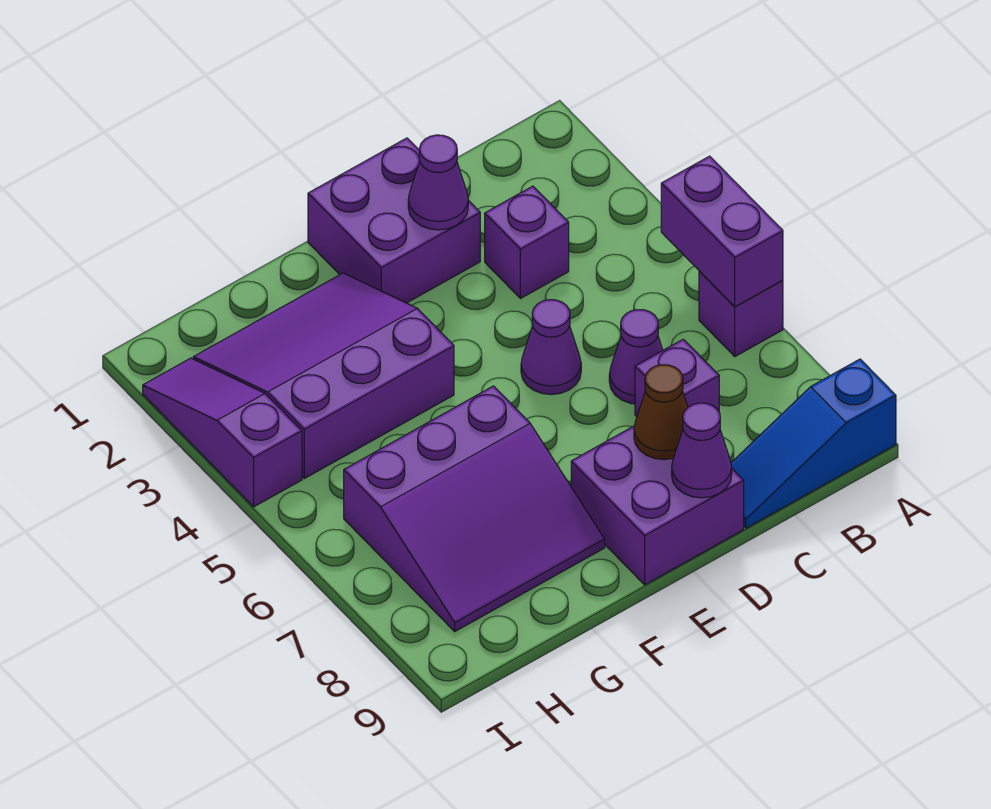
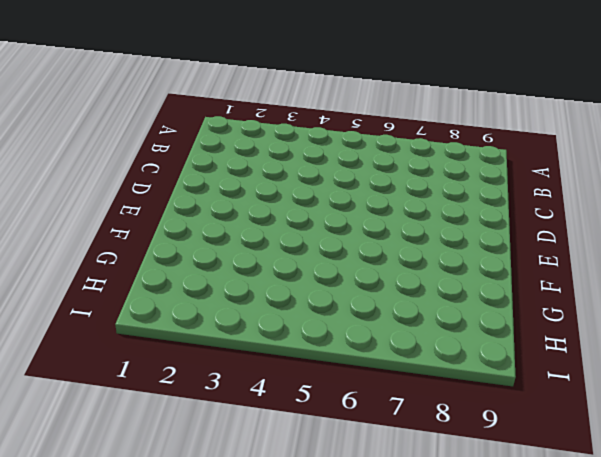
none -> purple brick A6 level 1
none -> blue slope A9:C9 level 1 top A
none -> purple brick C3 level 1

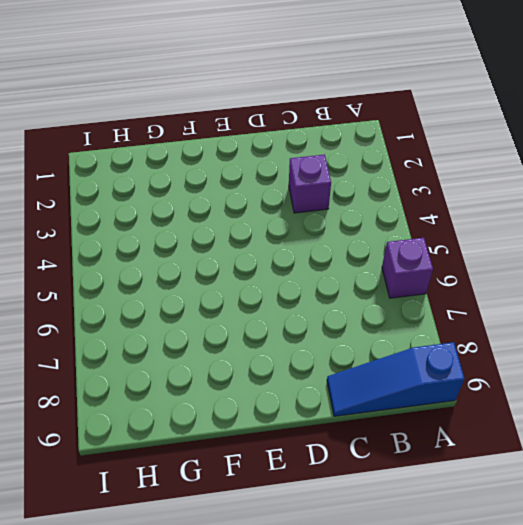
none -> purple cone C6 level 1
none -> purple brick C7 level 1
none -> purple brick D1:E2 level 1

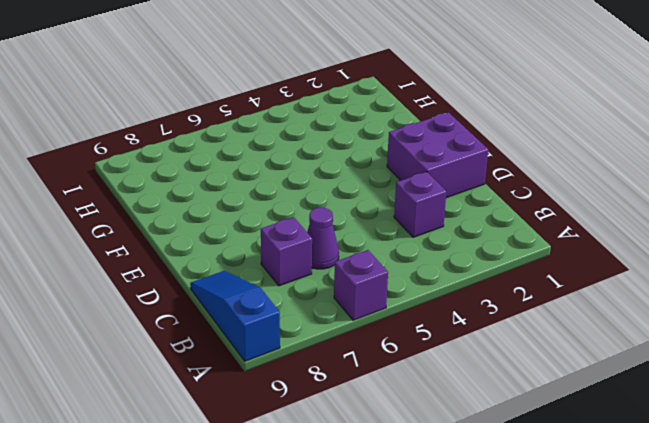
none -> purple cone D5 level 1
none -> purple brick D8:E9 level 1
none -> purple slope F2:H4 level 1 top 4

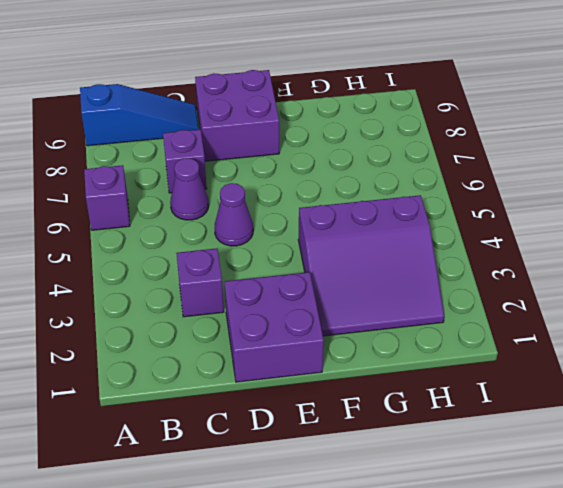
none -> purple slope F6:H8 level 1 top 6
none -> purple slope I2:I4 level 1 top 4
none -> purple brick A5:A6 level 2

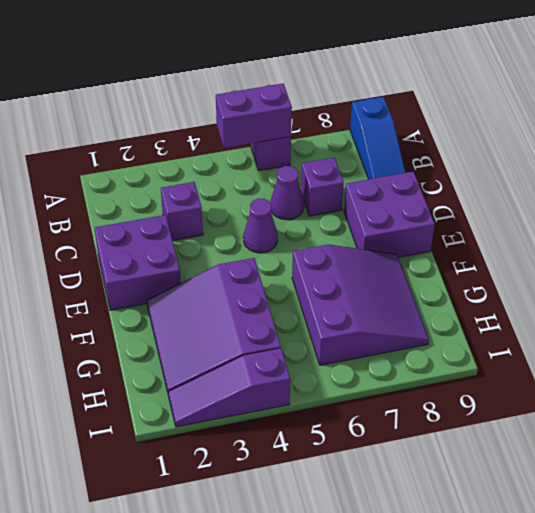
none -> purple cone D2 level 2
none -> brown cone D8 level 2
none -> purple cone D9 level 2

